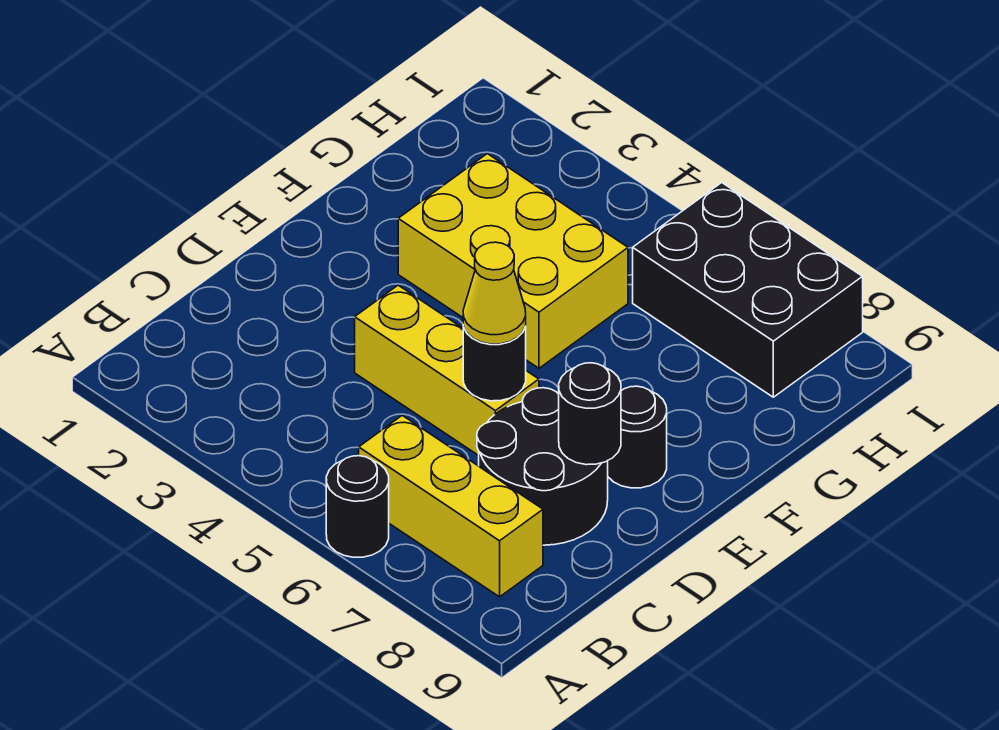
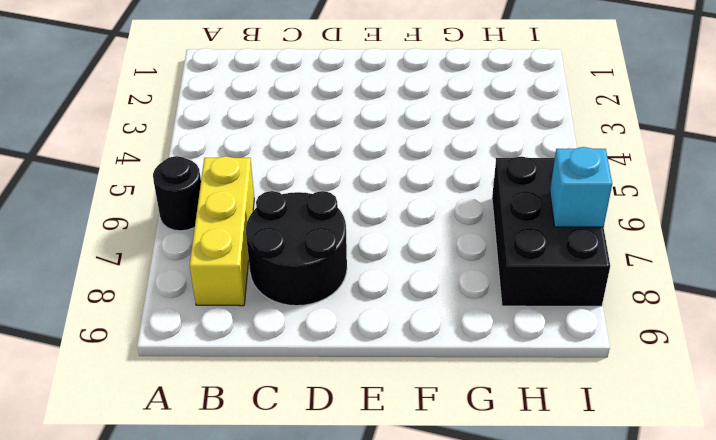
cyan brick I7 level 2 -> none
none -> yellow brick D4:D6 level 1
none -> black round brick E8 level 1

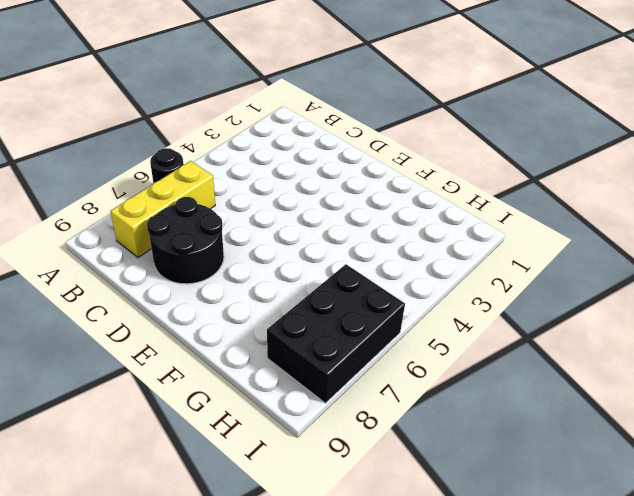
none -> yellow brick D4:D6 level 1
none -> black round brick E8 level 1

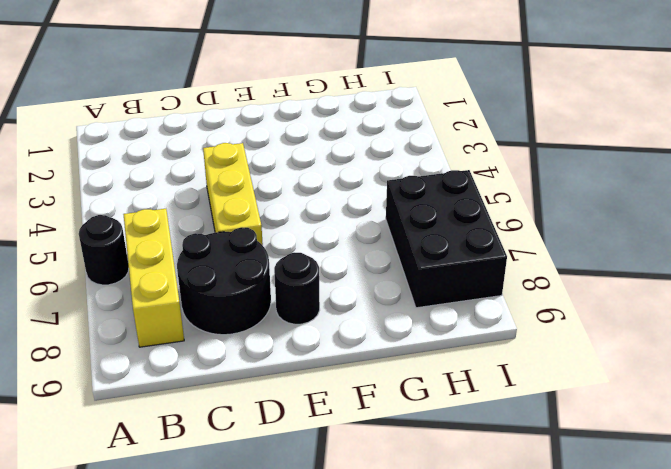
none -> yellow brick F3:G5 level 1
none -> black round brick D6 level 2

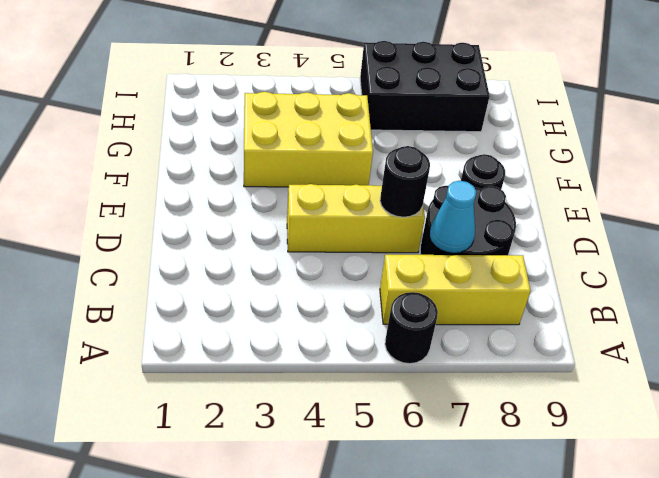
cyan cone C7 level 2 -> none
none -> black round brick D8 level 2
none -> yellow cone D6 level 3

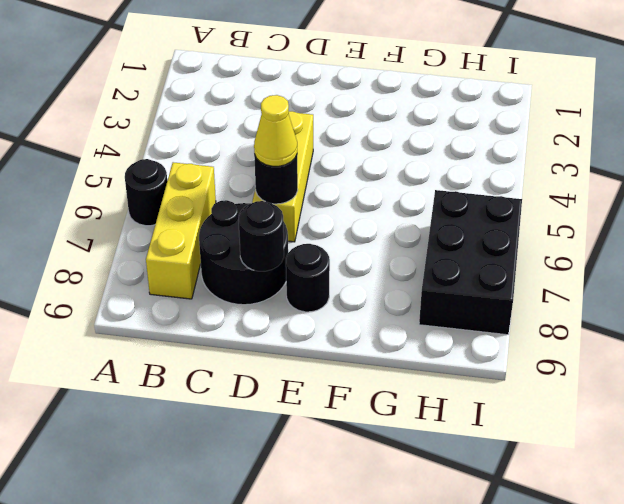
none -> yellow brick F3:G5 level 1

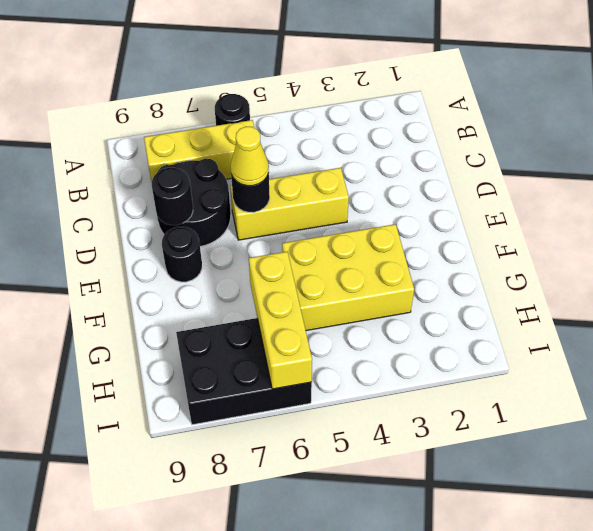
yellow brick G6:I6 level 2 -> none

